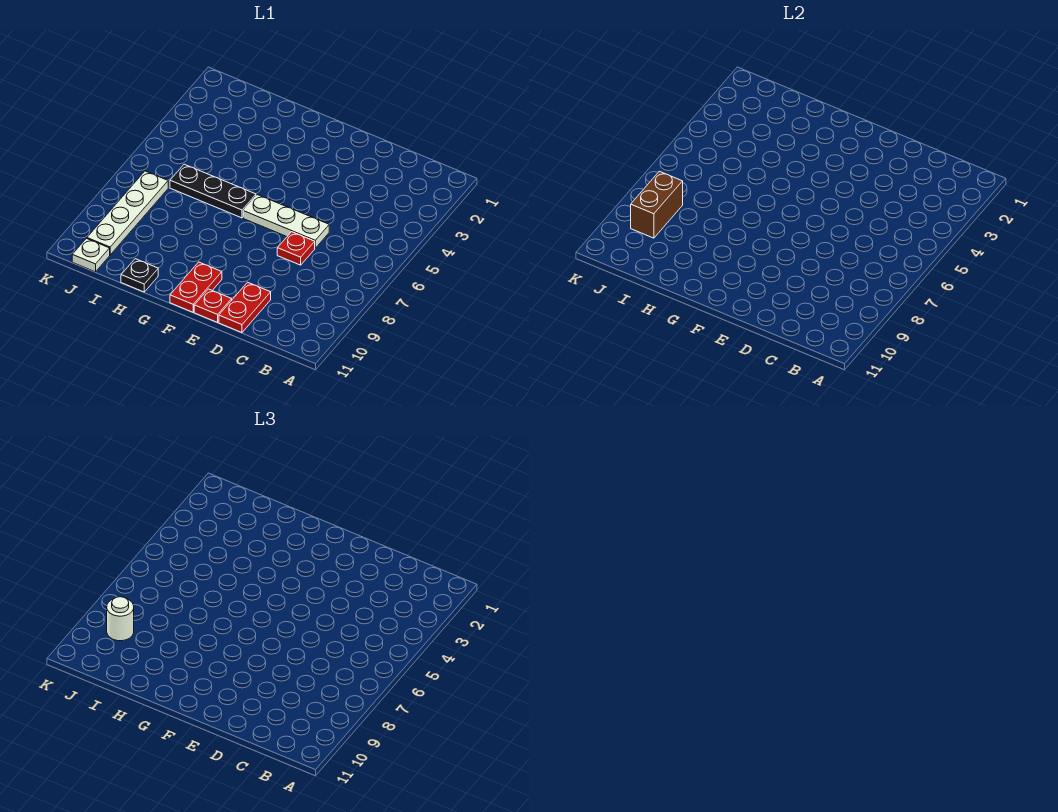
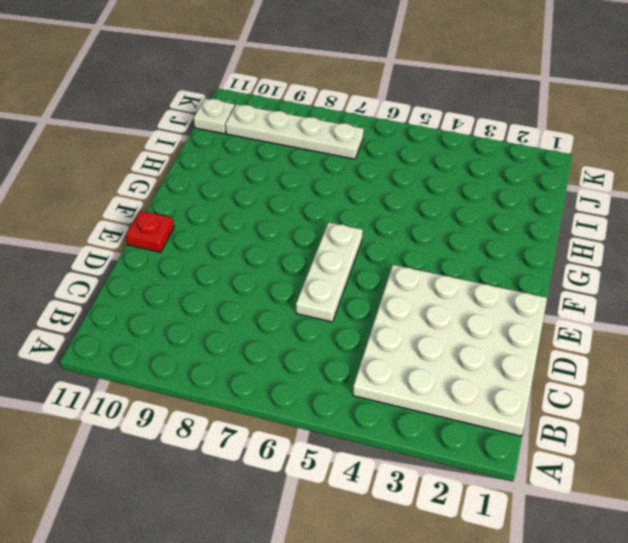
white plate B1:E4 level 1 -> none
none -> red plate D7 level 1
none -> red plate D10:D11 level 1

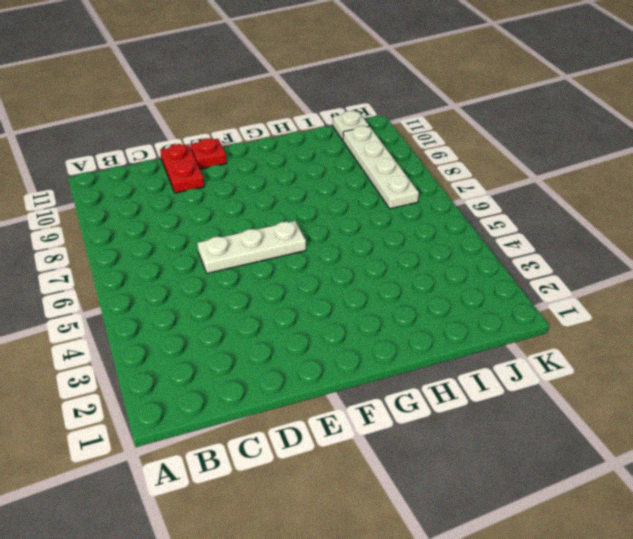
none -> red plate D7 level 1
none -> red plate F10:F11 level 1

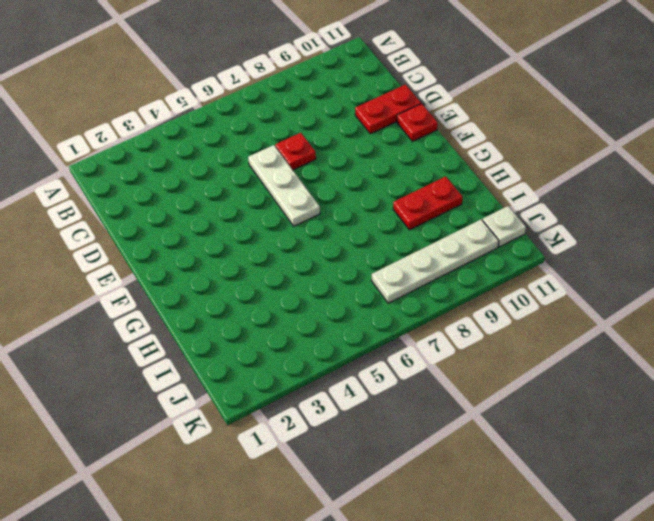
red plate H9:H10 level 1 -> red plate F10:F11 level 1
none -> black plate G6:I6 level 1
none -> black plate H11 level 1

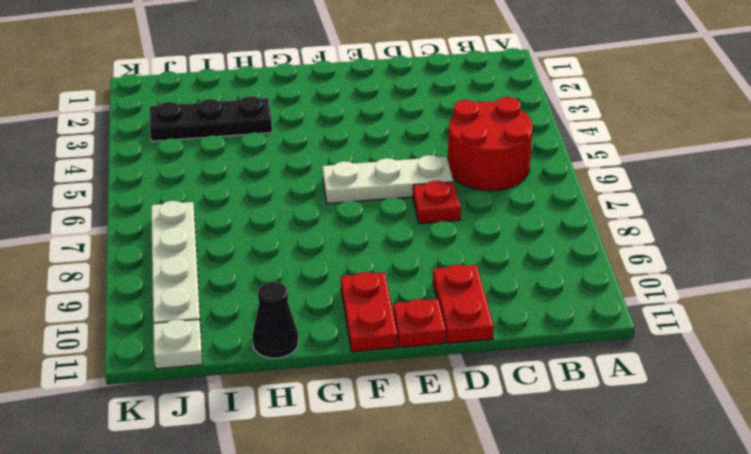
red round brick B5:C6 level 1 -> none
black plate H3:J3 level 1 -> black plate G6:I6 level 1
black cone H11 level 1 -> black plate H11 level 1
none -> brown brick J8:J9 level 2
none -> white round brick J9 level 3

